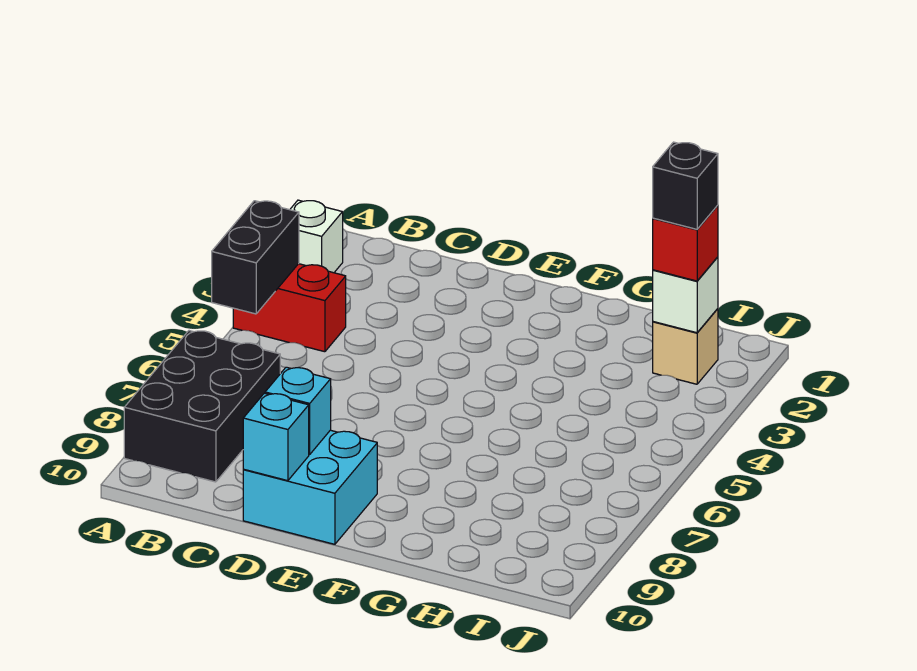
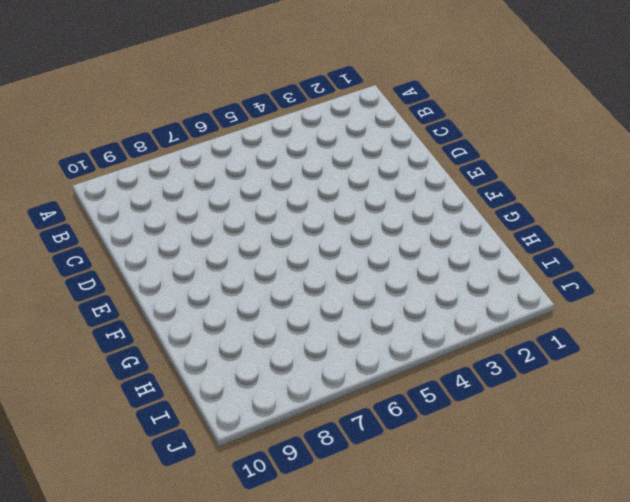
none -> white brick A2 level 1
none -> red brick A4:B4 level 1

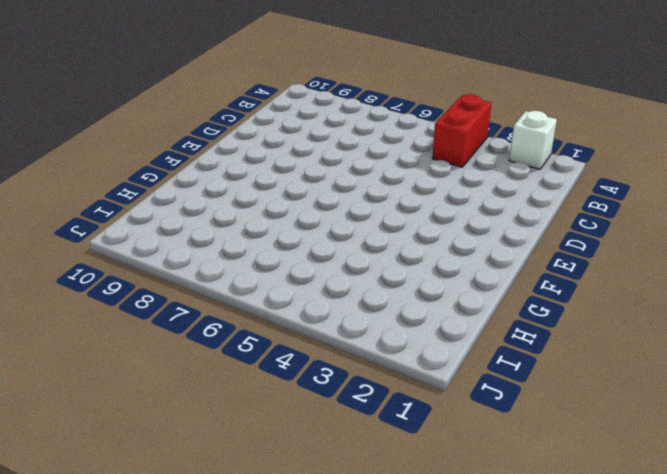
none -> black brick A7:B9 level 1
none -> cyan brick D9:E10 level 1

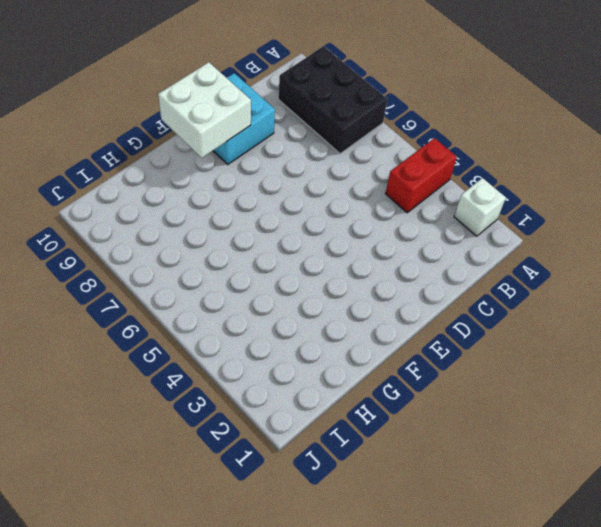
white brick E9:F10 level 2 -> none
none -> tan brick I2 level 1
none -> black brick A4:A5 level 2

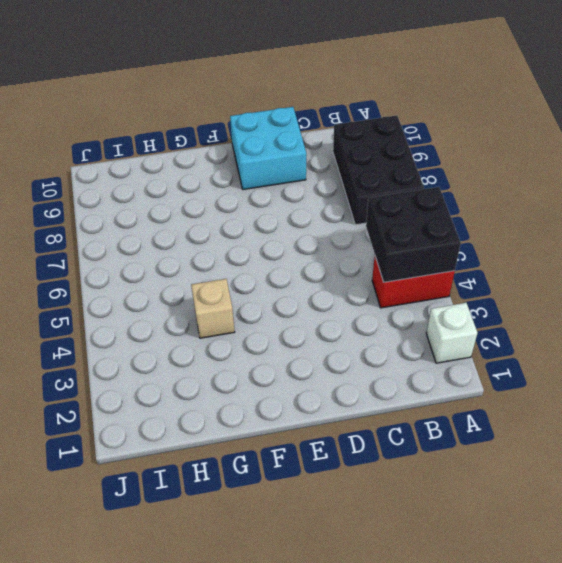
black brick A4:B5 level 2 -> black brick A4:A5 level 2
tan brick G4 level 1 -> tan brick I2 level 1
none -> cyan brick D9 level 2
none -> cyan brick D10 level 2

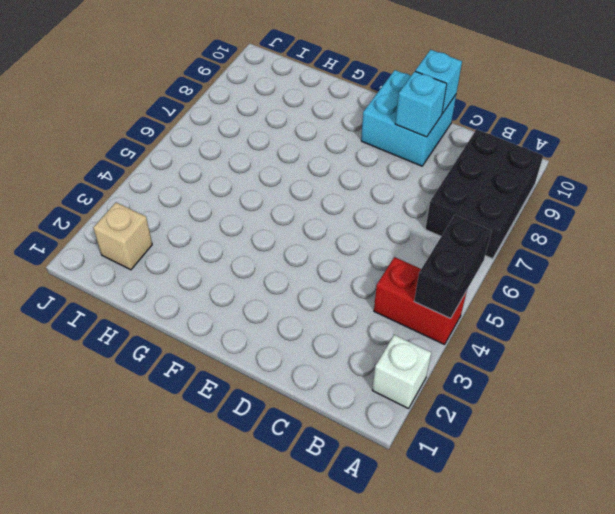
none -> white brick I2 level 2
none -> red brick I2 level 3

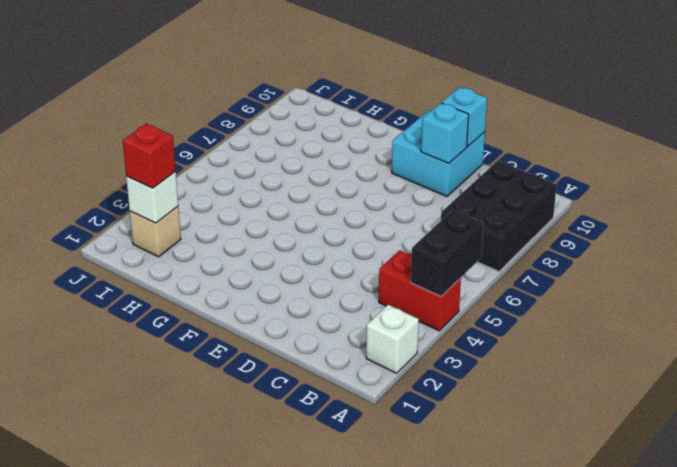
none -> black brick I2 level 4

